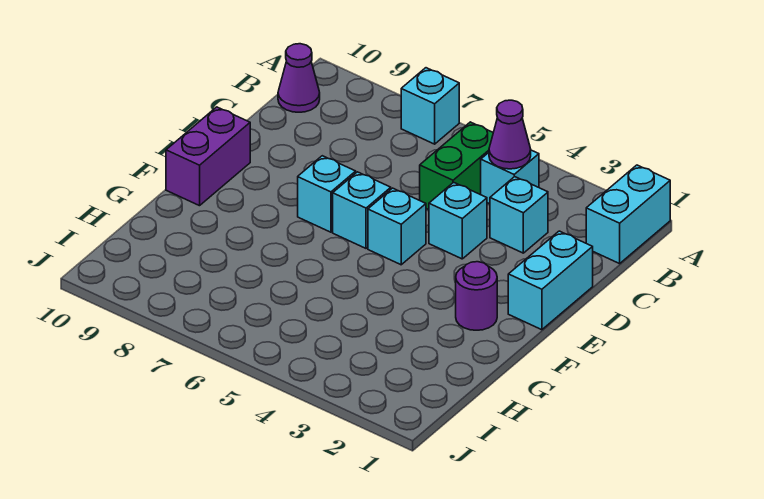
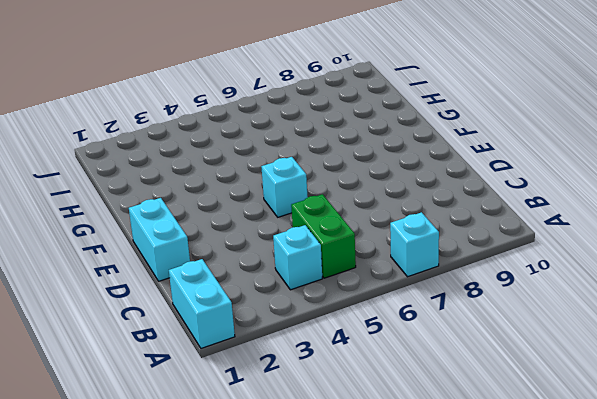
none -> purple cone B10 level 1
none -> cyan brick C3 level 1
none -> cyan brick D4 level 1

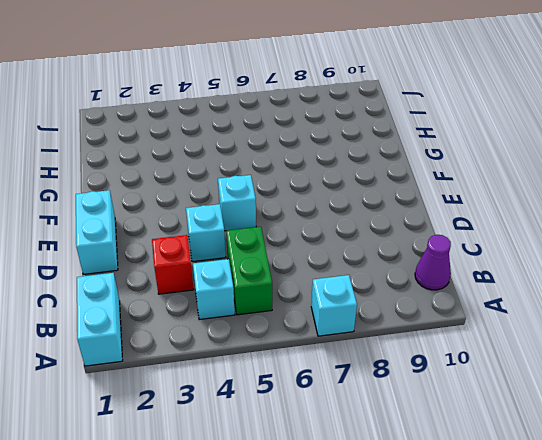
red brick C3 level 1 -> cyan brick C3 level 1
none -> cyan brick E6 level 1
none -> cyan brick E7 level 1
none -> purple brick E10:F10 level 1

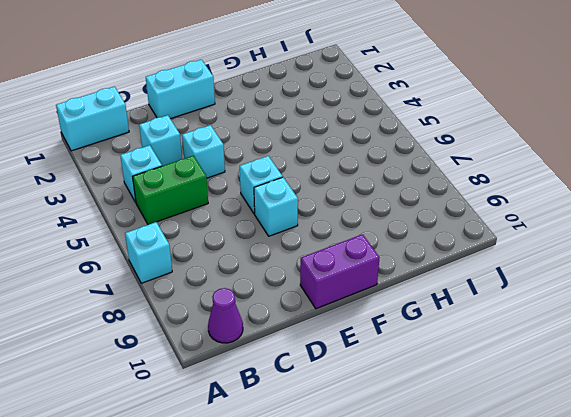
none -> cyan brick E5 level 1
none -> purple round brick F2 level 1
none -> purple cone B4 level 2

